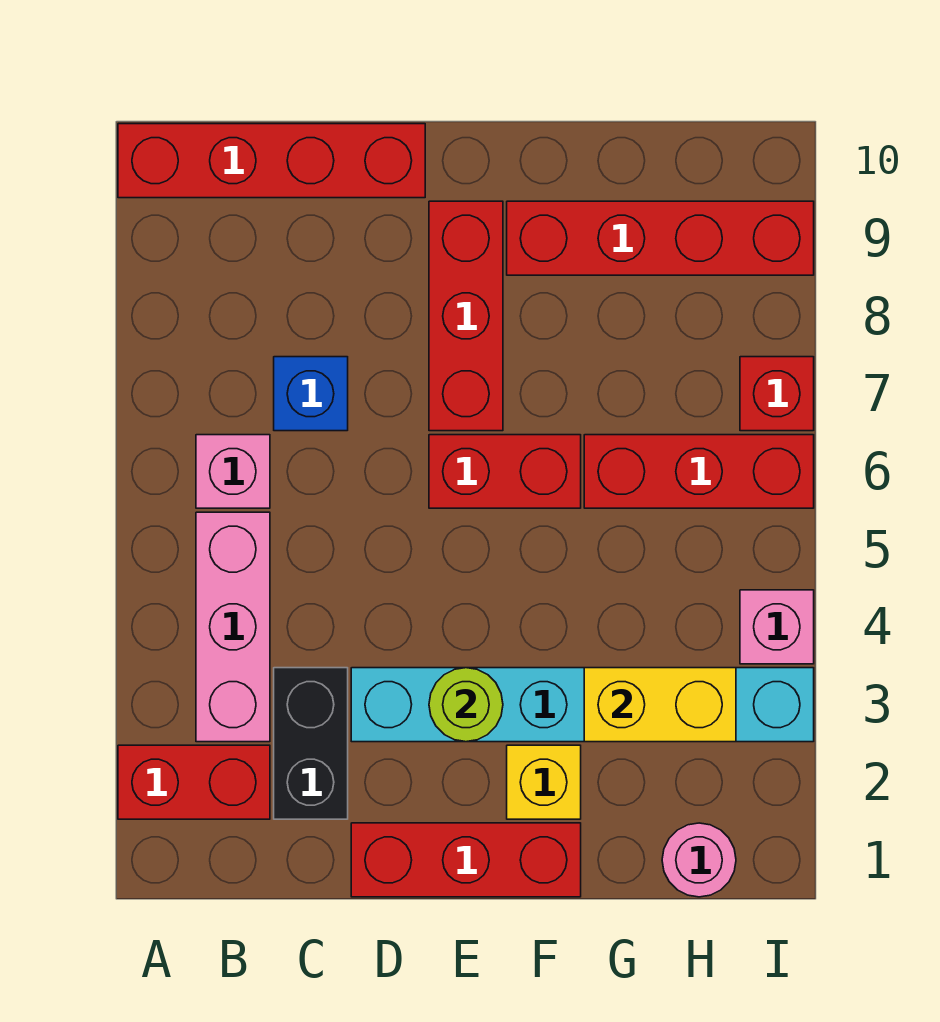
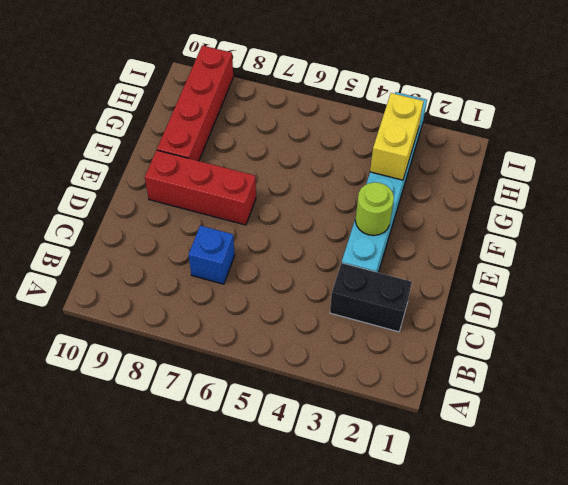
none -> red brick A2:B2 level 1
none -> red brick A10:D10 level 1
none -> pink brick B3:B5 level 1

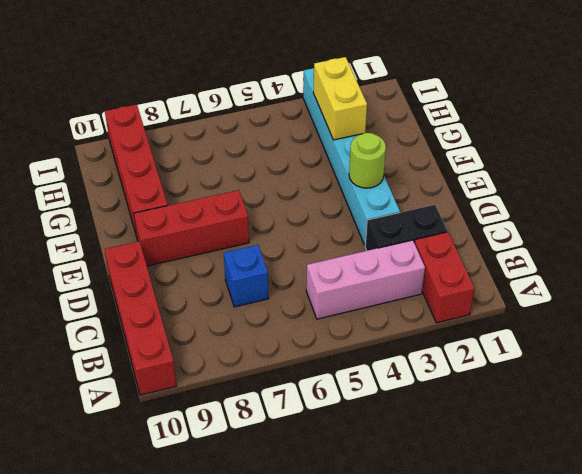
none -> pink brick B6 level 1
none -> red brick D1:F1 level 1
none -> red brick E6:F6 level 1

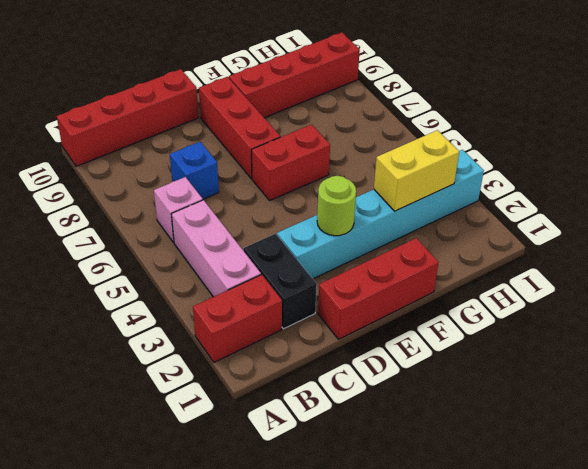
none -> yellow brick F2 level 1
none -> red brick G6:I6 level 1
none -> pink round brick H1 level 1

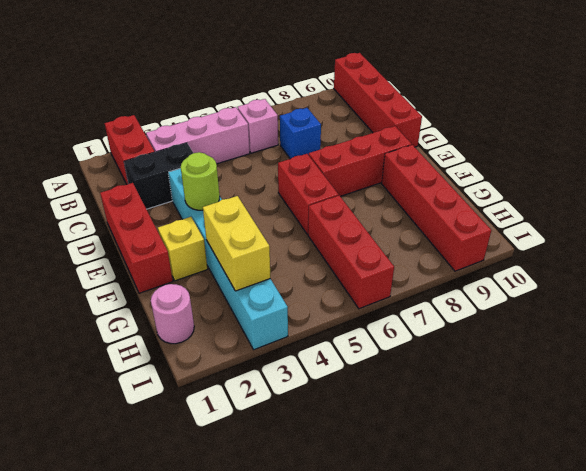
none -> pink brick I4 level 1
none -> red brick I7 level 1

